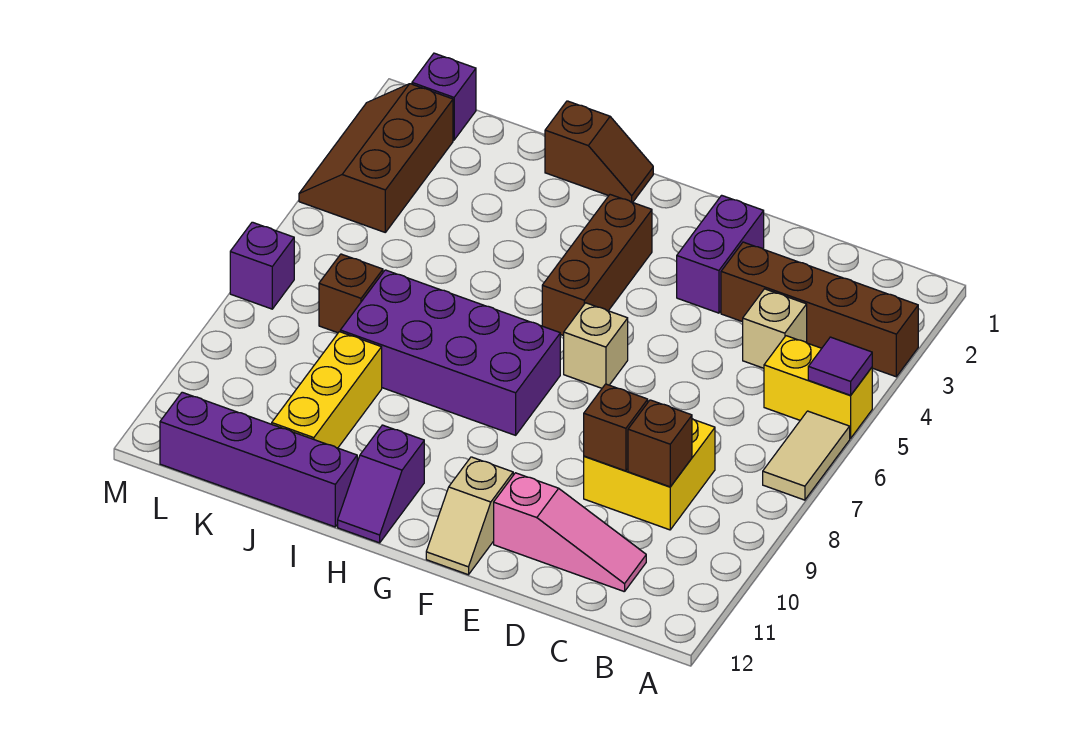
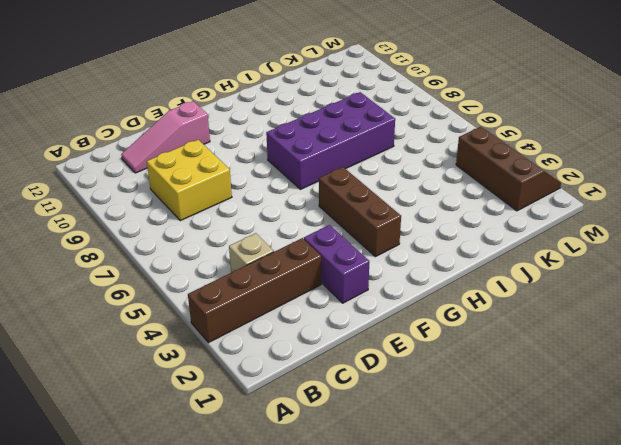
none -> yellow brick A5:B5 level 1
none -> tan tile A6:A7 level 1
none -> tan brick F6 level 1

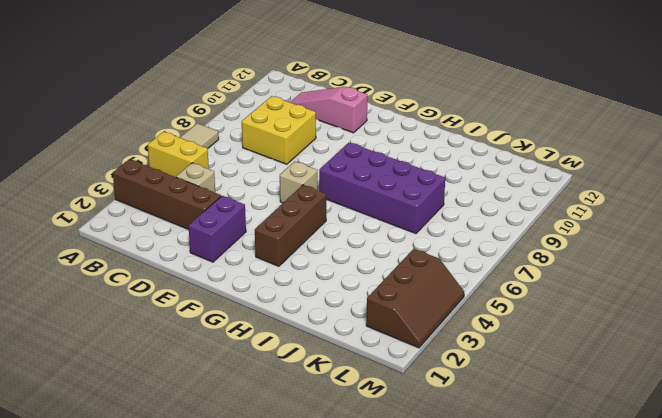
none -> tan slope F11:F12 level 1 top 11
none -> brown slope H1:I1 level 1 top I
none -> purple slope H11:H12 level 1 top 11

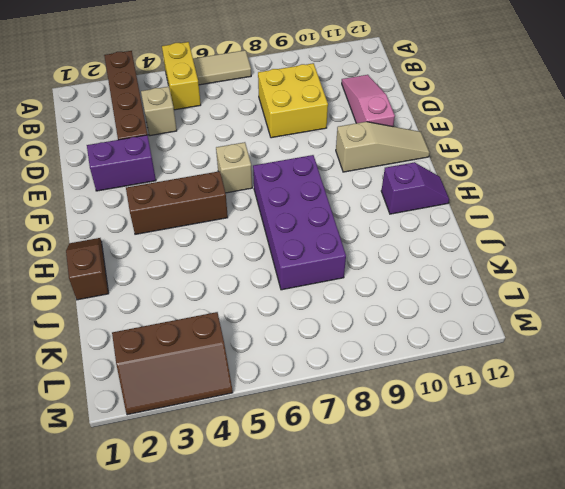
tan slope F10:F12 level 1 top 10 -> tan slope F11:F12 level 1 top 11
none -> purple brick I12:L12 level 1
none -> yellow brick J9:J11 level 1
none -> brown brick K7 level 1

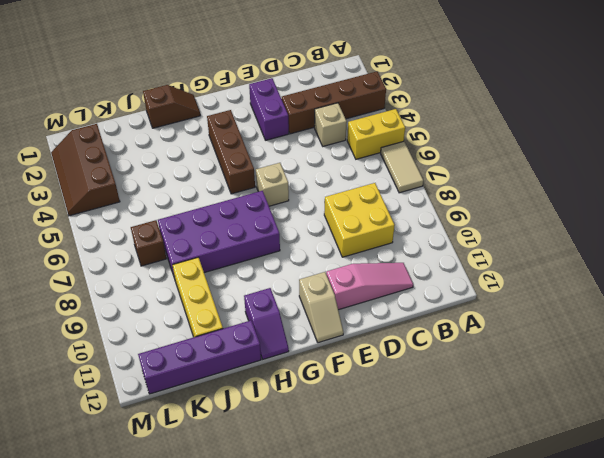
none -> purple brick L1 level 1
none -> purple brick M7 level 1
none -> purple tile A5 level 2

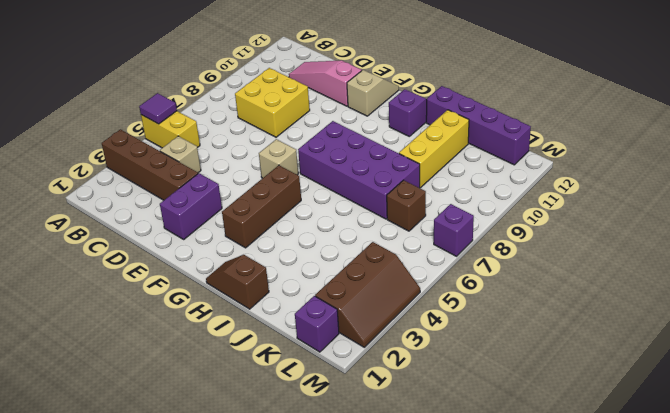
none -> tan tile A6:A7 level 1
none -> brown brick C9 level 2
none -> brown brick D9 level 2

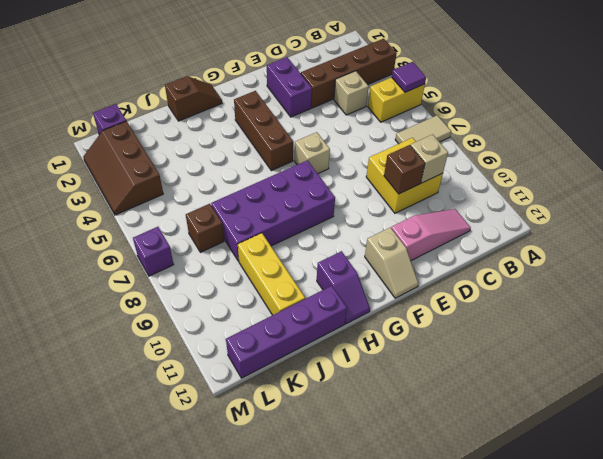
tan tile A7:B7 level 1 -> tan tile A6:A7 level 1
tan brick C9 level 2 -> brown brick C9 level 2

